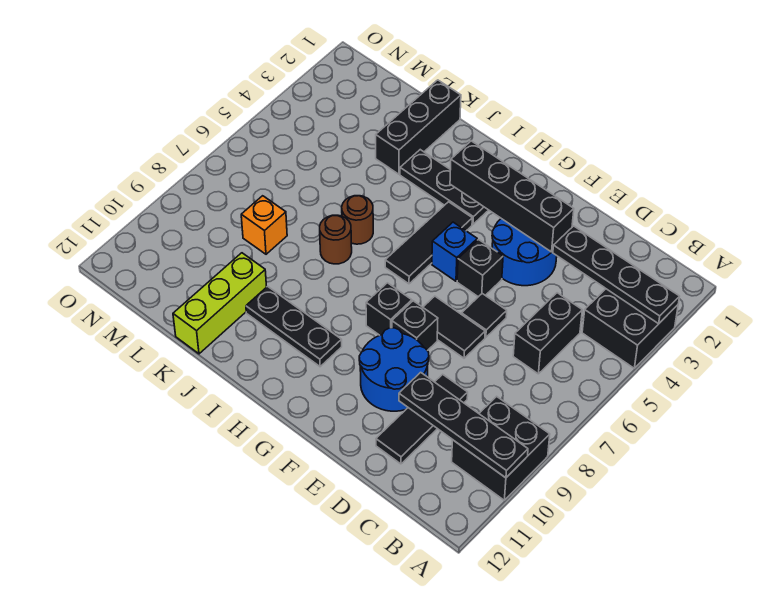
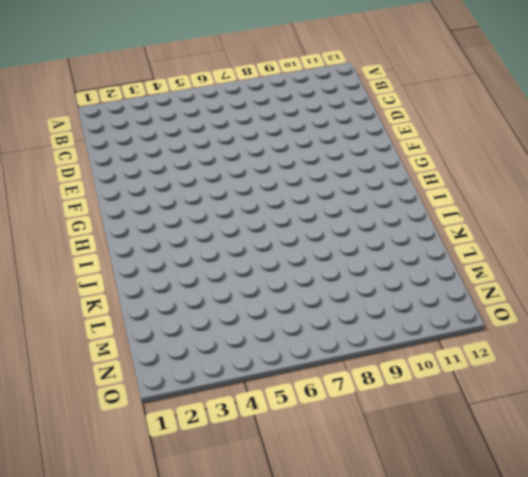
none -> black brick A3:B4 level 1
none -> black brick A9:B10 level 1
none -> black brick C5:C6 level 1

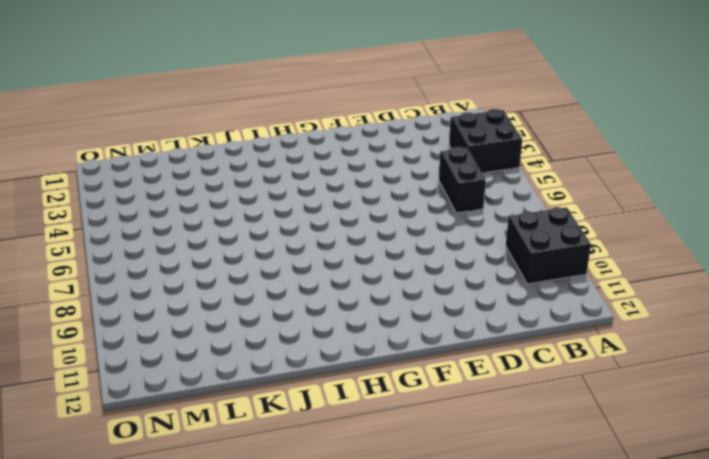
none -> black tile D9:D11 level 1
none -> blue round brick E3:F4 level 1
none -> black tile E6 level 1

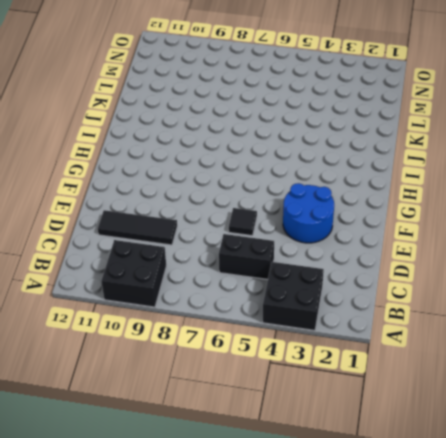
none -> black tile E7:F7 level 1
none -> blue round brick E9:F10 level 1
none -> black brick F5 level 1

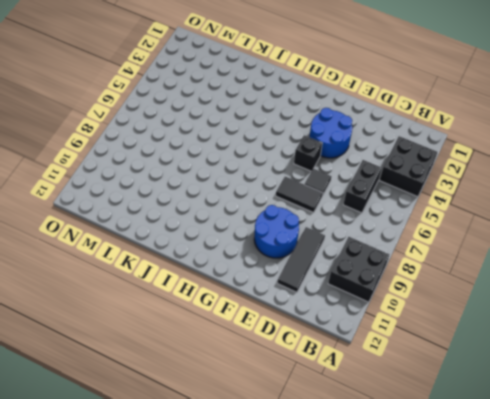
none -> black brick F8 level 1
none -> blue brick G5 level 1
none -> black brick G8 level 1

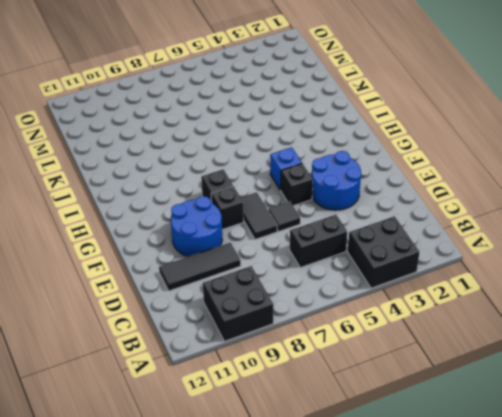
none -> black plate H3:J3 level 1
none -> black tile H4:H6 level 1
none -> black plate H10:J10 level 1

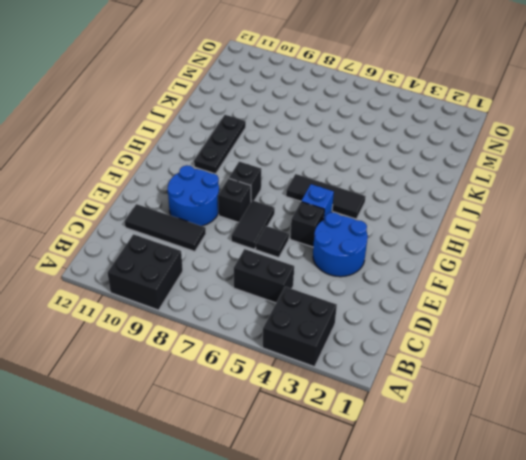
none -> black plate H3:J3 level 1
none -> brown round brick J6 level 1
none -> brown round brick J7 level 1

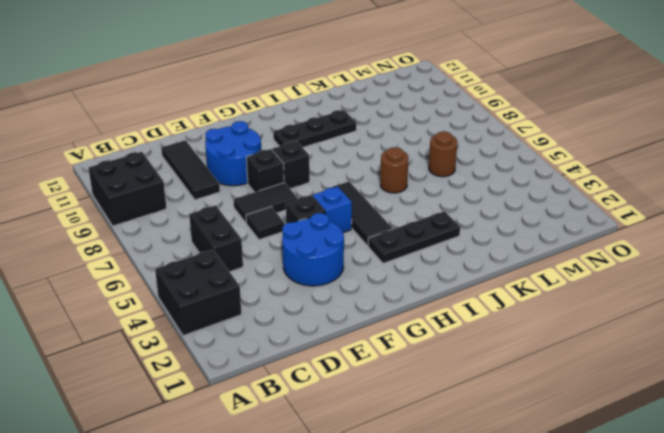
brown round brick L6 level 1 -> brown round brick J7 level 1
none -> black brick K1:K3 level 1
none -> lime brick K10:K12 level 1
none -> orange brick L8 level 1

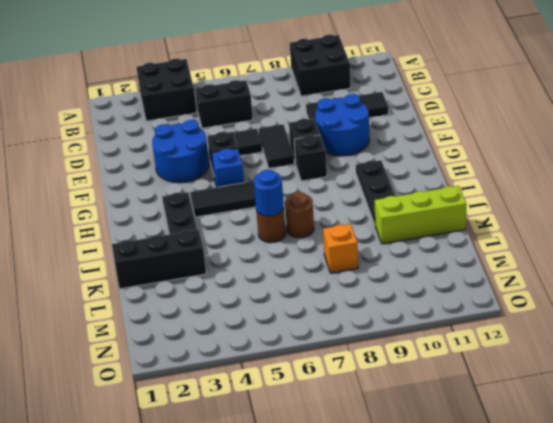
blue round brick J6 level 2 -> none
none -> black plate A3:D3 level 2
none -> black plate A10:D10 level 2
none -> black brick E3:H3 level 2

